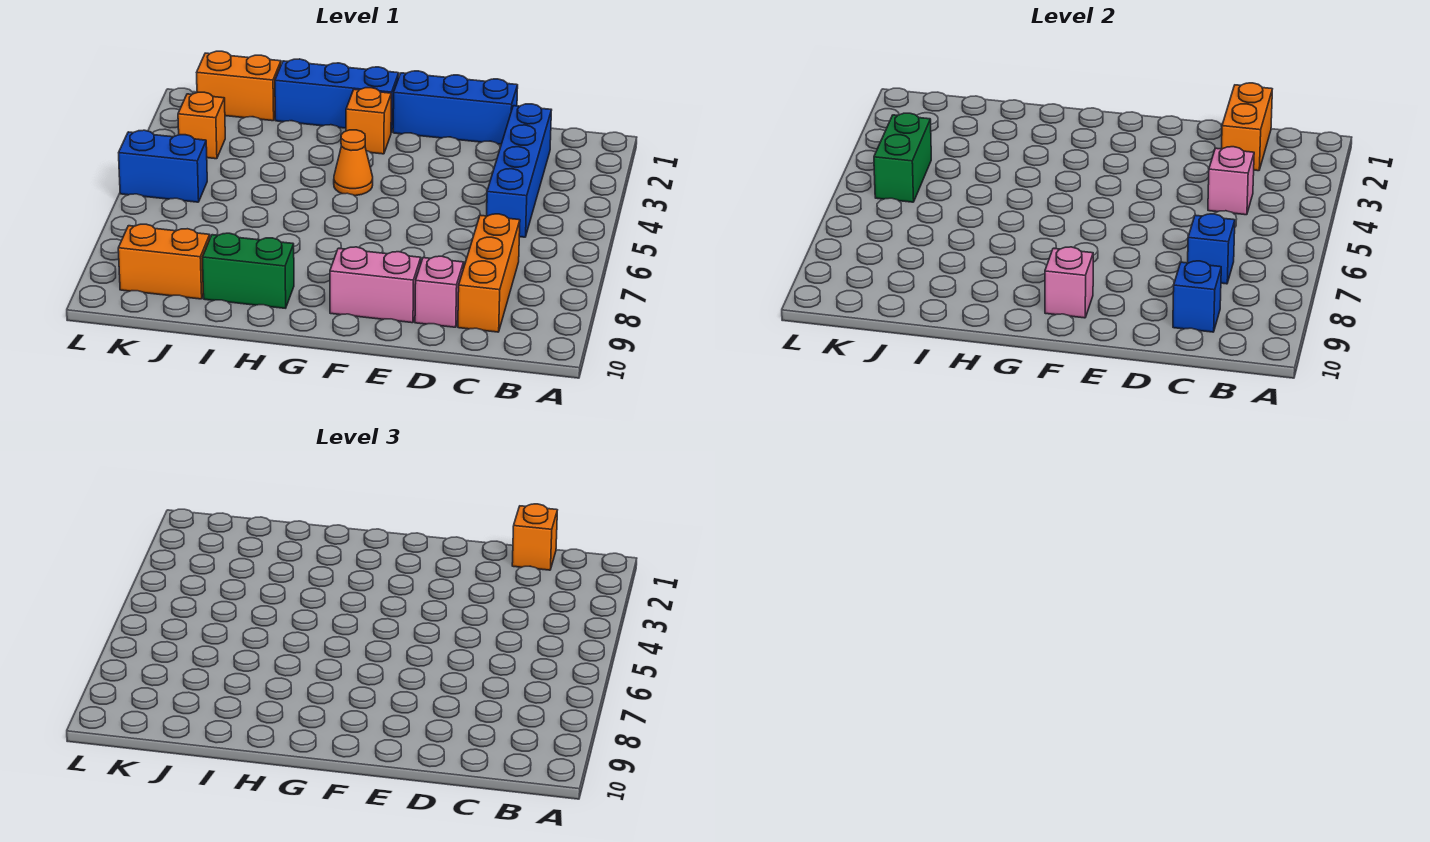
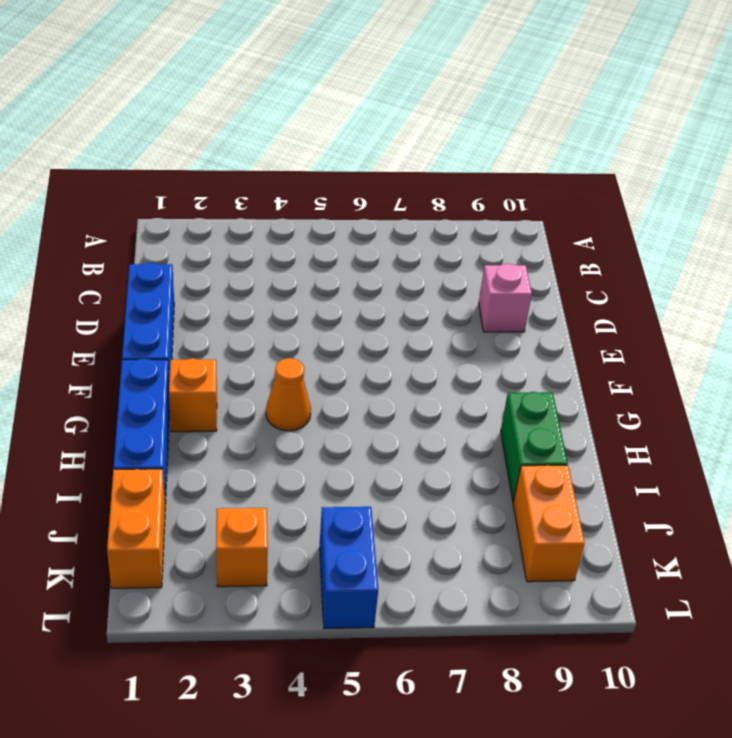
none -> blue brick C2:C5 level 1
none -> orange brick C7:C9 level 1
none -> pink brick E9:F9 level 1

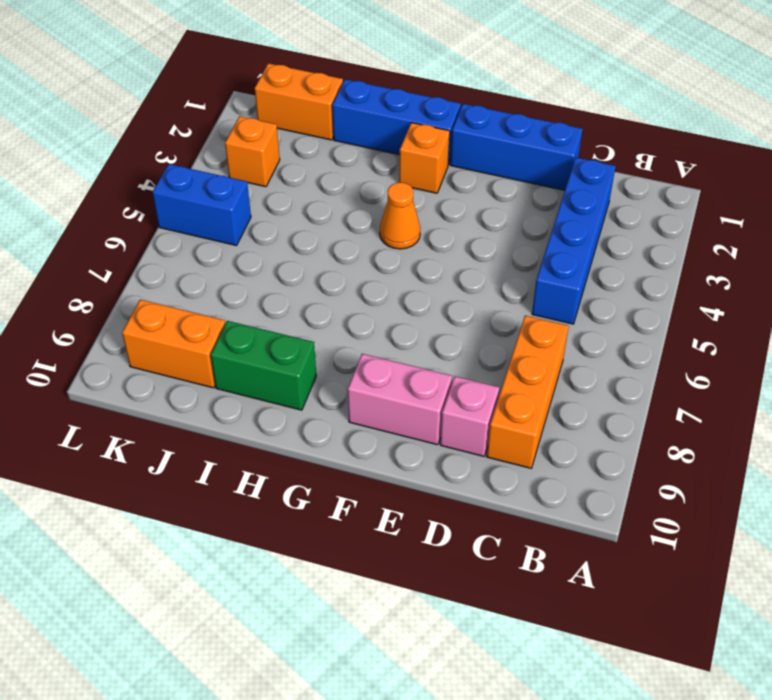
none -> orange brick C1:C2 level 2
none -> pink brick C4 level 2
none -> blue brick C7 level 2

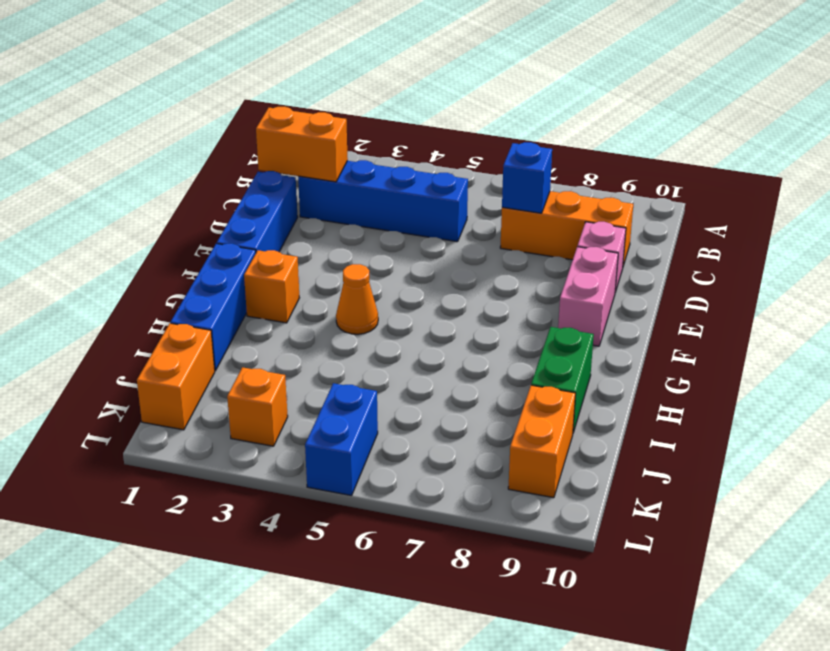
none -> pink brick C4 level 2
none -> blue brick C9 level 2
none -> pink brick F9 level 2

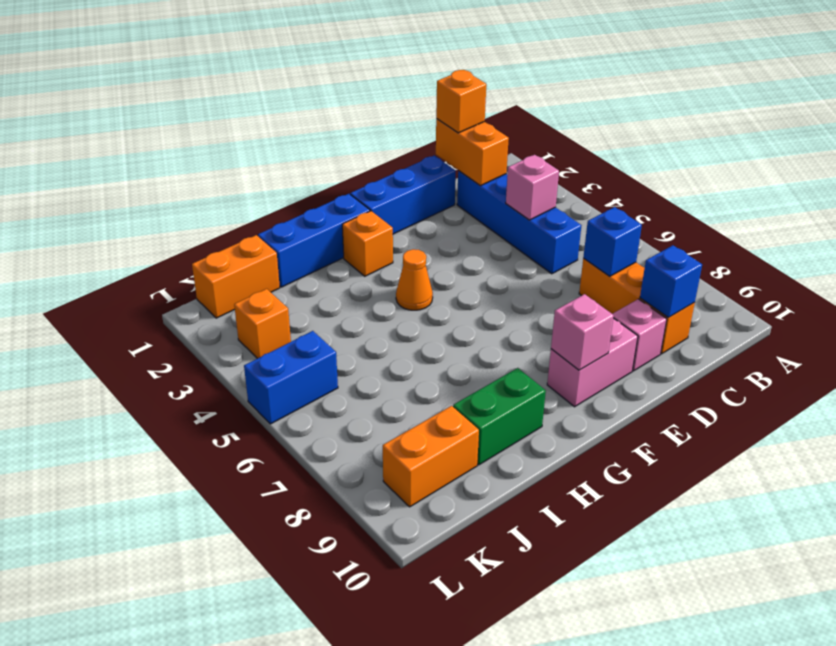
none -> green brick K4:K5 level 2

